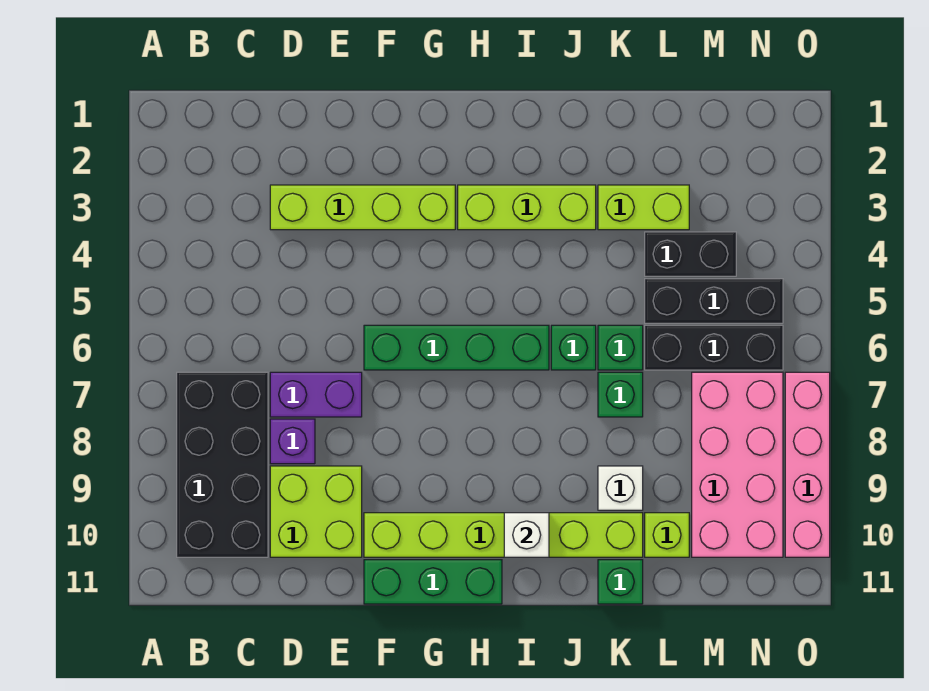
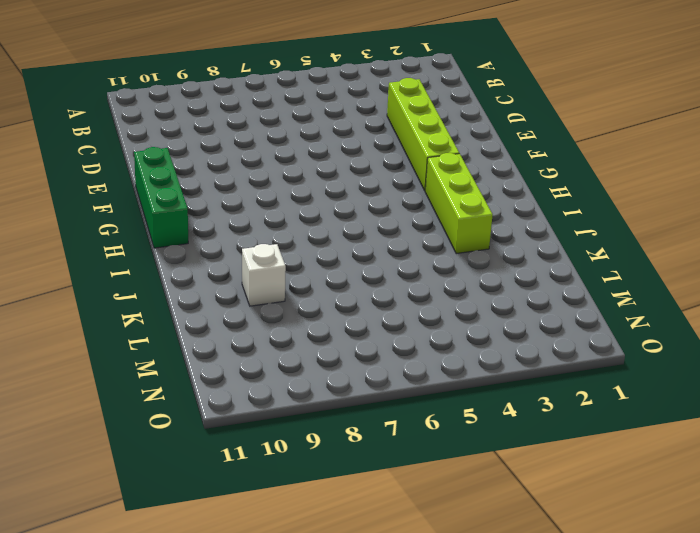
none -> black brick B7:C10 level 1
none -> purple brick D7:E7 level 1
none -> purple brick D8 level 1

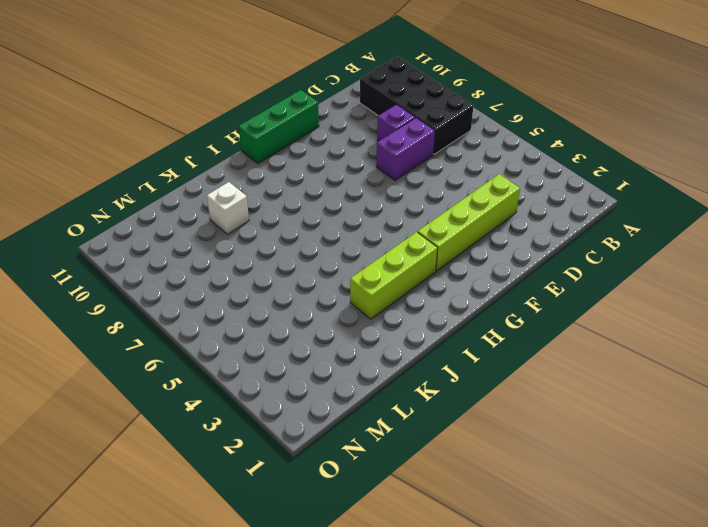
none -> lime brick D9:E10 level 1
none -> green brick F6:I6 level 1
none -> lime brick F10:K10 level 1

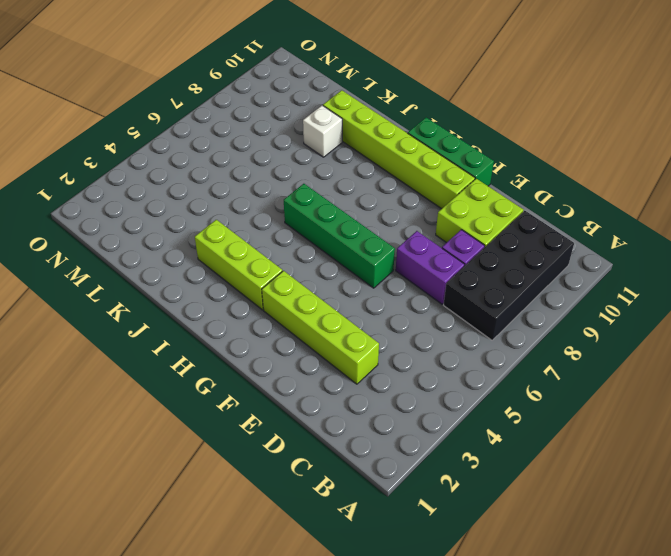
none -> green brick J6 level 1
none -> lime brick K3:L3 level 1
none -> green brick K6 level 1

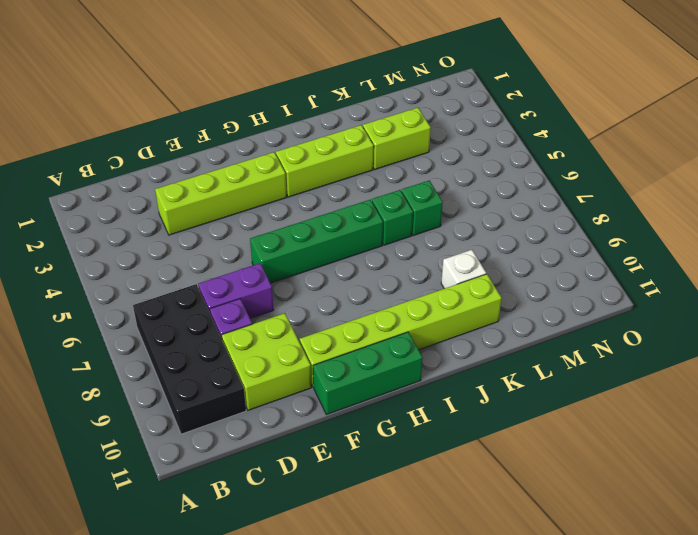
none -> green brick K7 level 1
none -> green brick K11 level 1
none -> black brick L4:M4 level 1

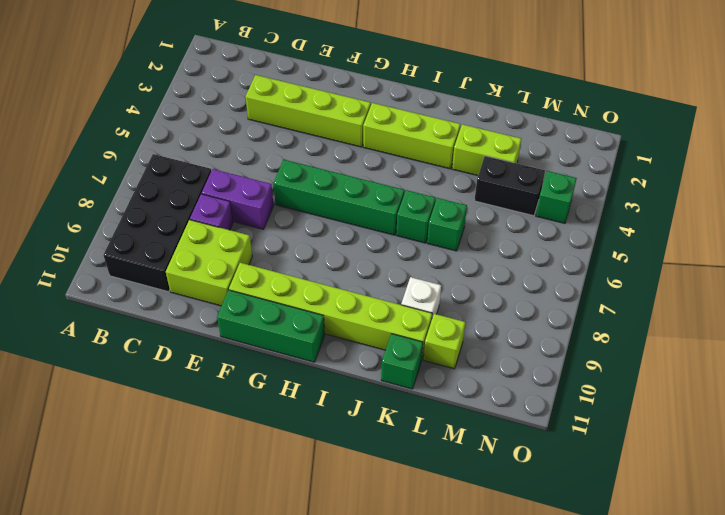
green brick N4 level 1 -> green brick K7 level 1
none -> black brick L5:N5 level 1
none -> black brick L6:N6 level 1
none -> pink brick M7:N10 level 1

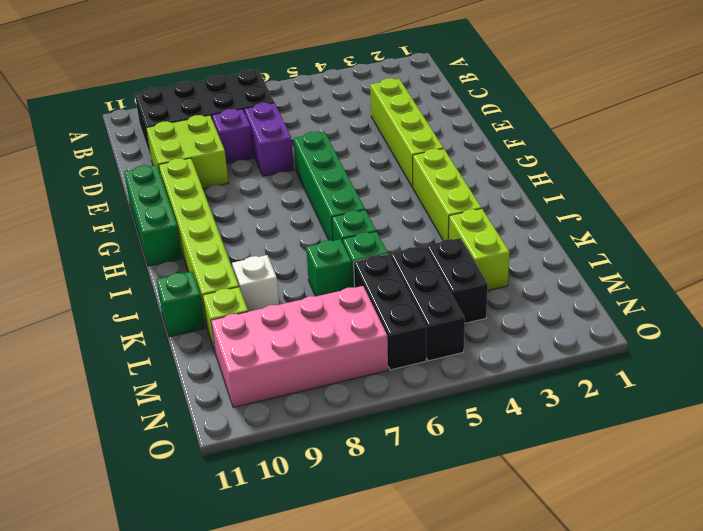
none -> pink brick O7:O10 level 1
none -> white brick I10 level 2

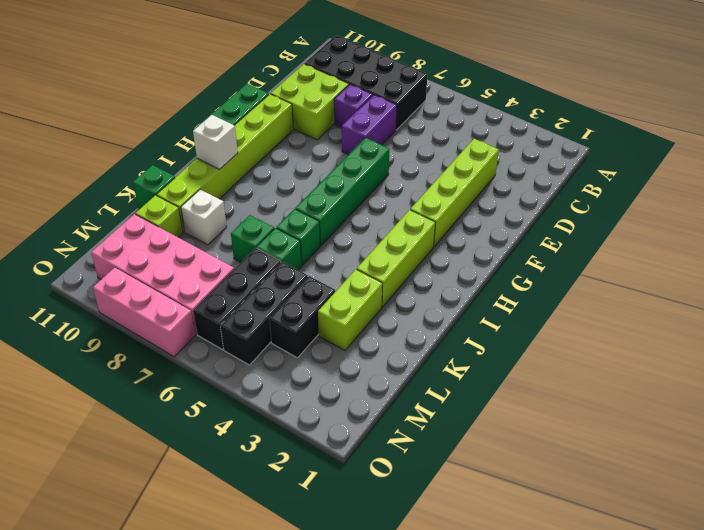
pink brick O7:O9 level 1 -> pink brick O7:O10 level 1

